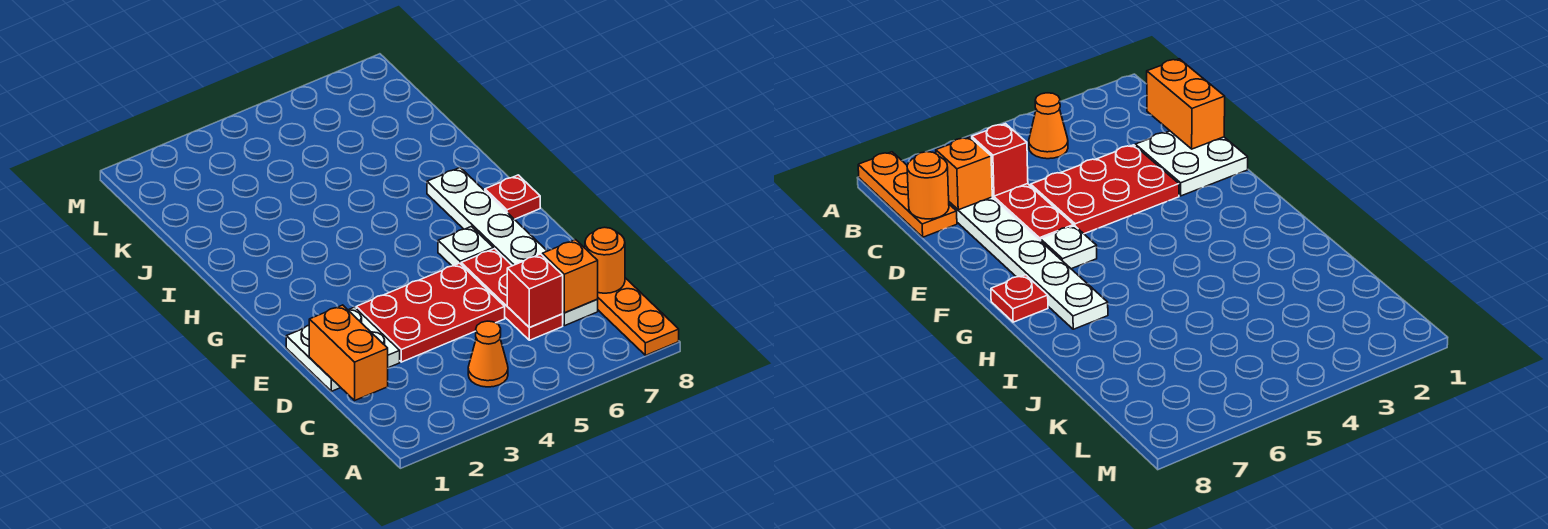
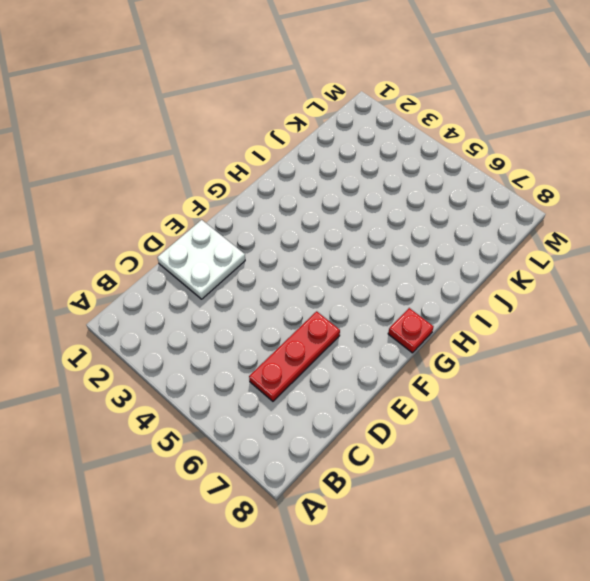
none -> orange plate A8:C8 level 1
none -> orange cone B4 level 1
none -> white plate C7:H7 level 1

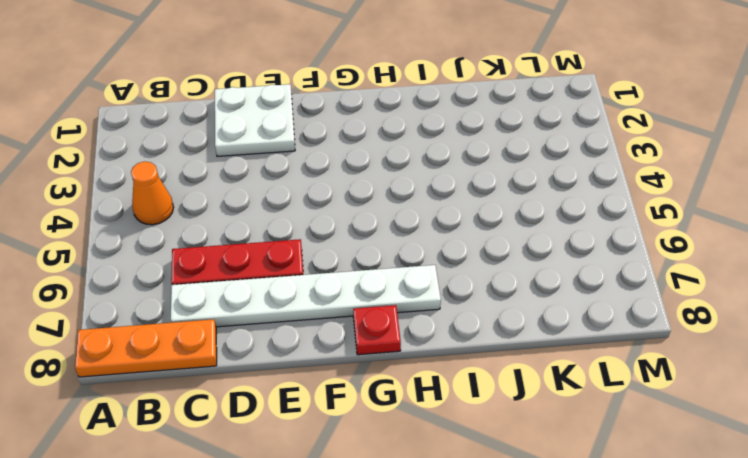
none -> red plate D3:E5 level 1
none -> white plate F6 level 1
none -> orange brick C1:D1 level 2

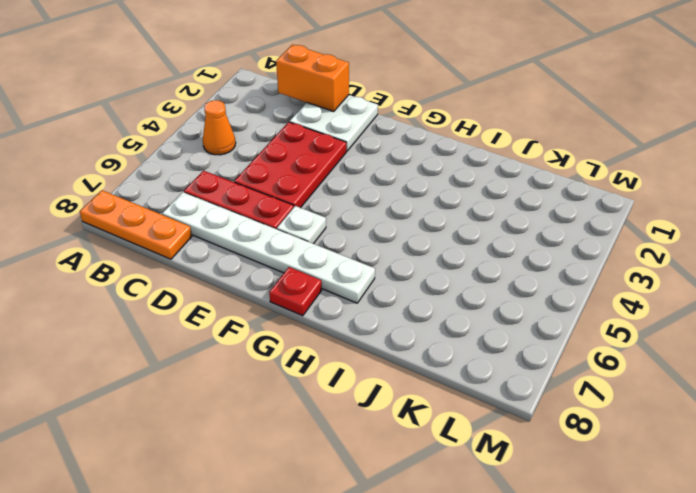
none -> red brick C6 level 2
none -> orange brick C7 level 2
none -> orange round brick C8 level 2

